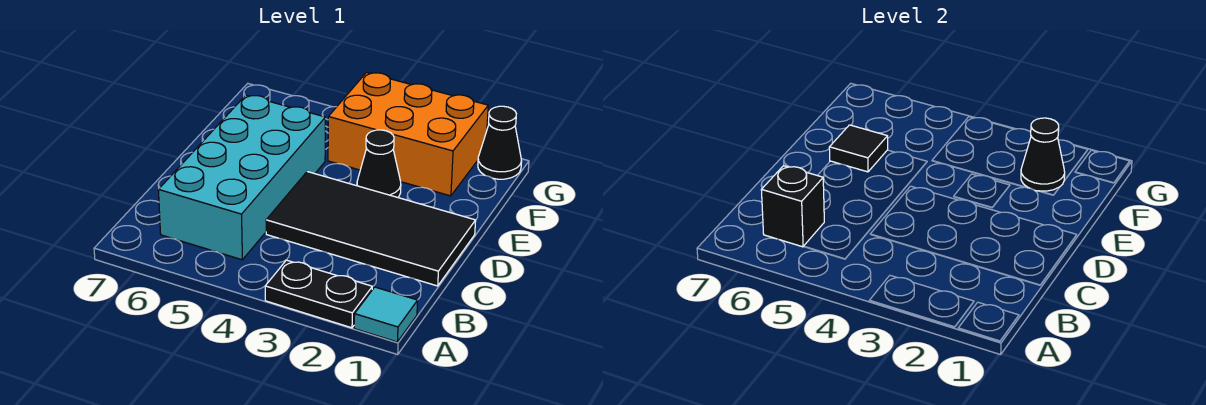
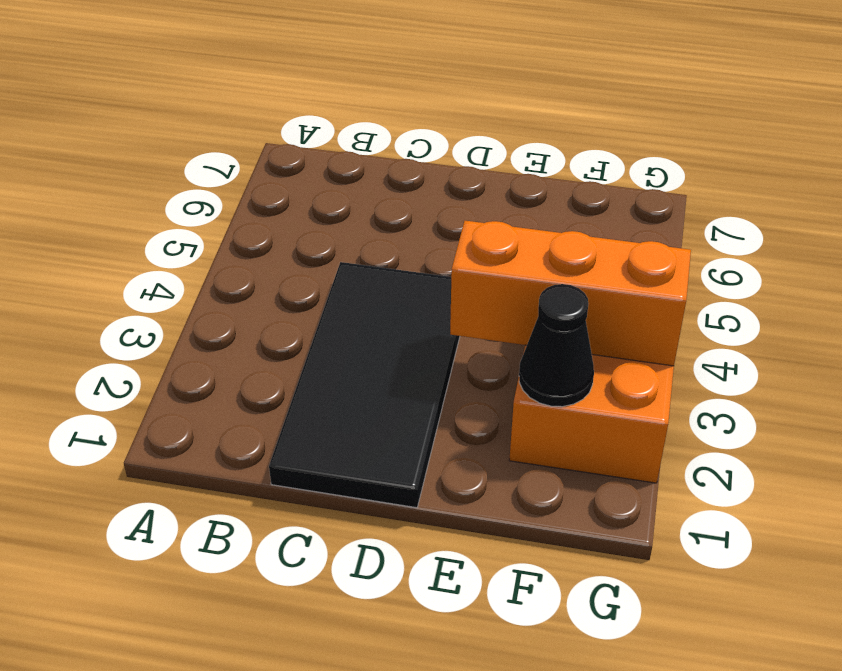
orange brick E3:G3 level 2 -> none
none -> cyan tile A1 level 1
none -> black plate A2:A3 level 1

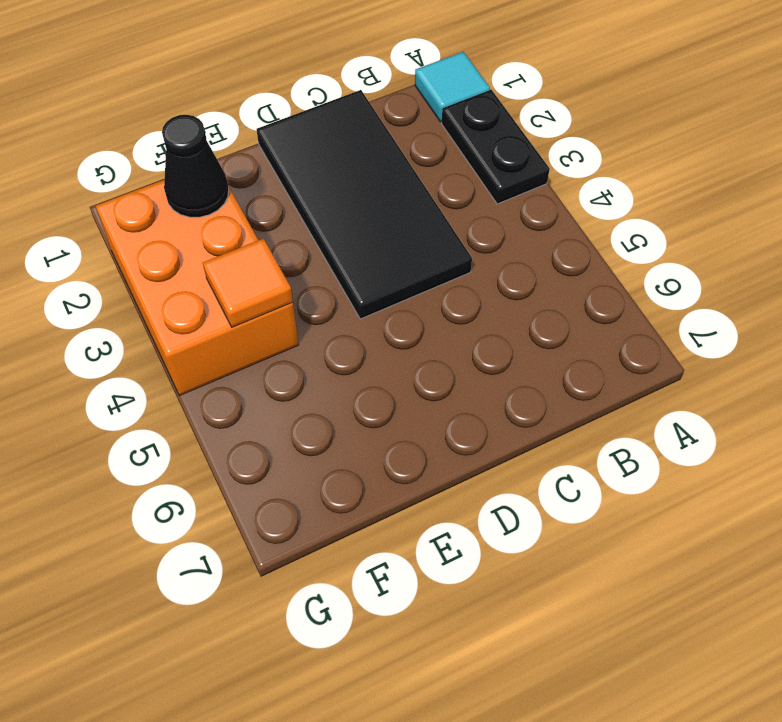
orange tile F4 level 2 -> none
none -> cyan brick B5:E6 level 1
none -> black cone E3 level 1

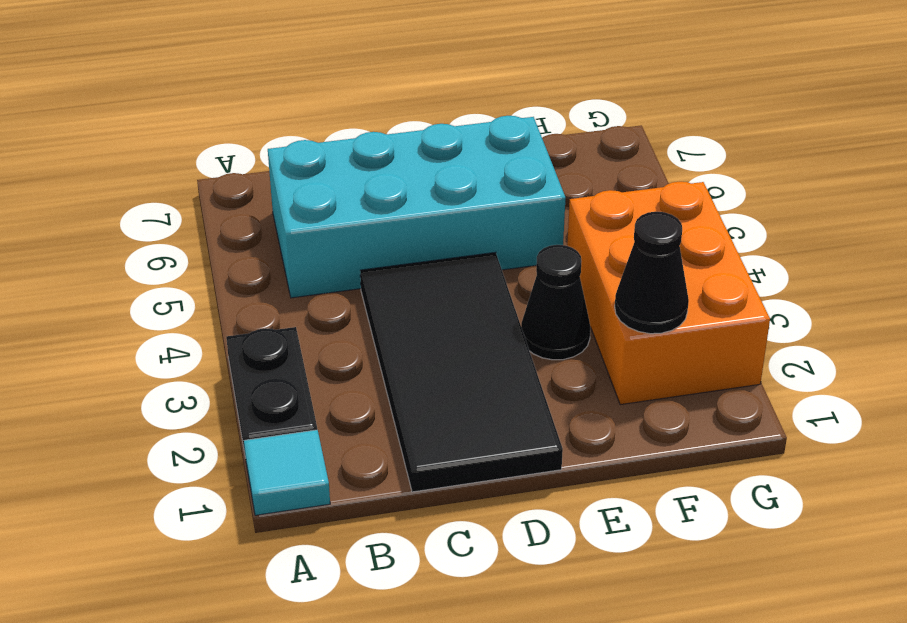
none -> black cone G1 level 1
none -> black brick B6 level 2

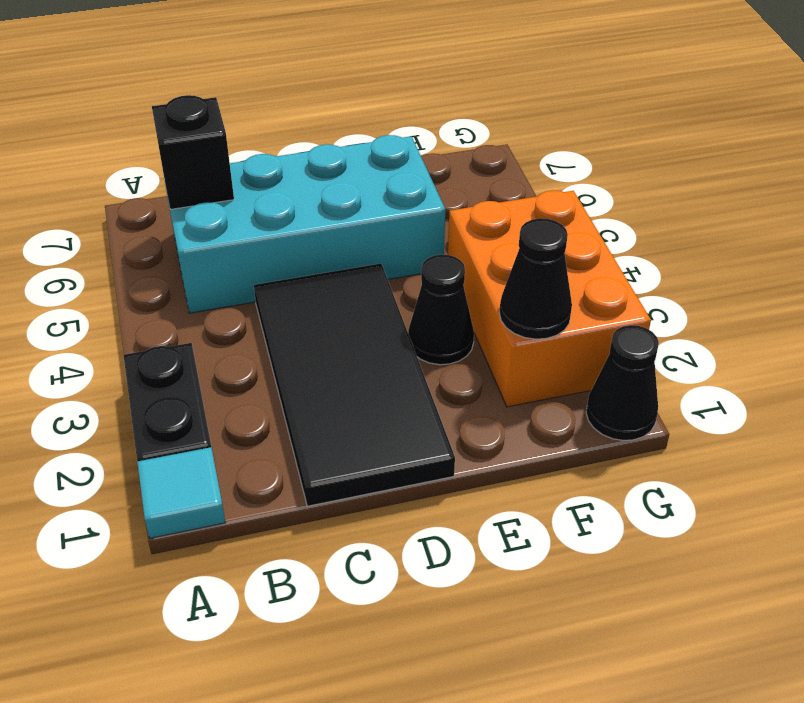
none -> black tile E6 level 2

